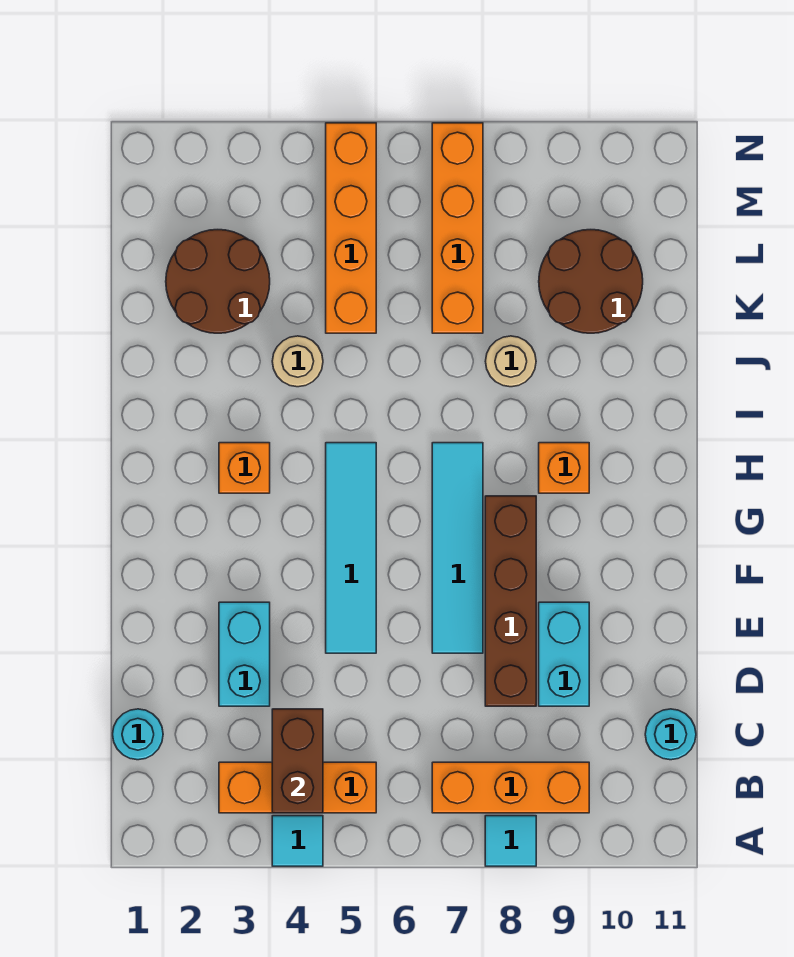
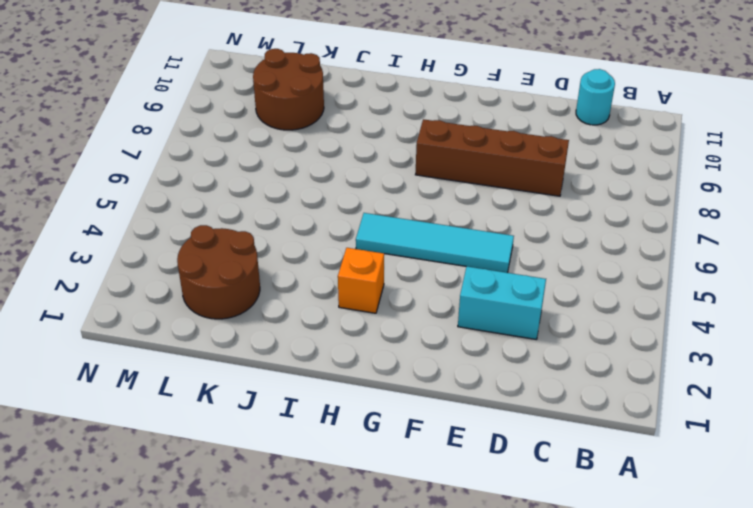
none -> cyan tile A4 level 1
none -> cyan tile A8 level 1
none -> orange brick B3:B5 level 1

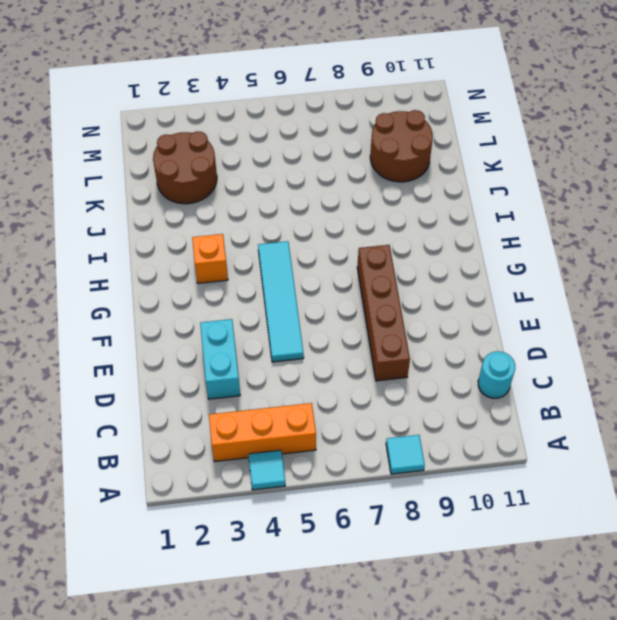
none -> orange brick B7:B9 level 1
none -> cyan round brick C1 level 1
none -> cyan brick D9:E9 level 1

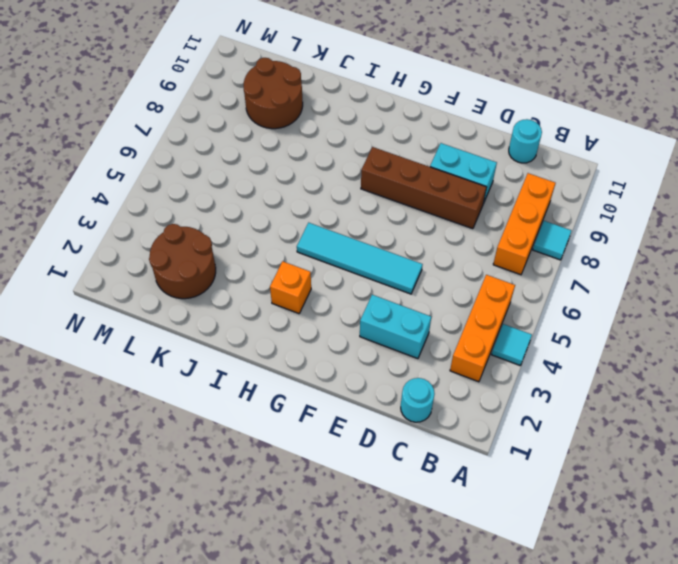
none -> cyan tile E7:H7 level 1
none -> orange brick H9 level 1
none -> tan round brick J4 level 1

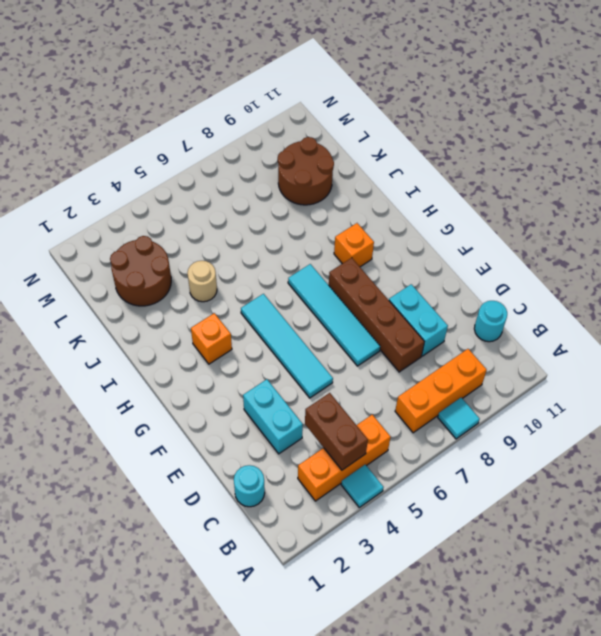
none -> tan round brick J8 level 1
none -> orange brick K5:N5 level 1
none -> orange brick K7:N7 level 1

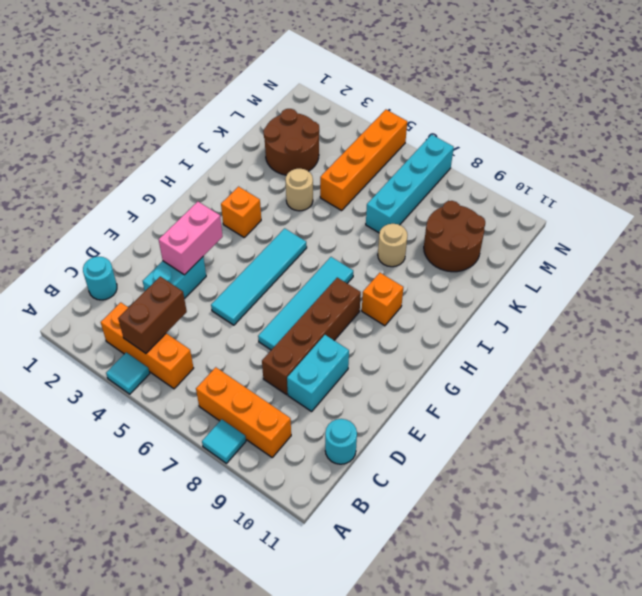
pink brick E3:F3 level 2 -> none
cyan brick K7:N7 level 1 -> orange brick K7:N7 level 1

